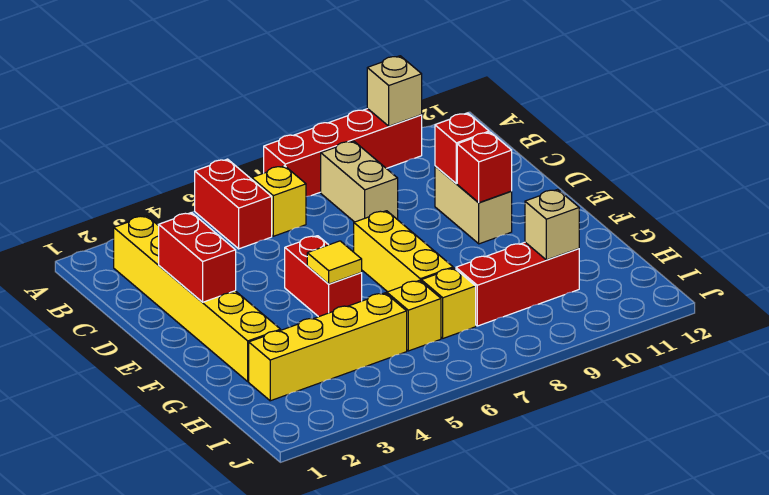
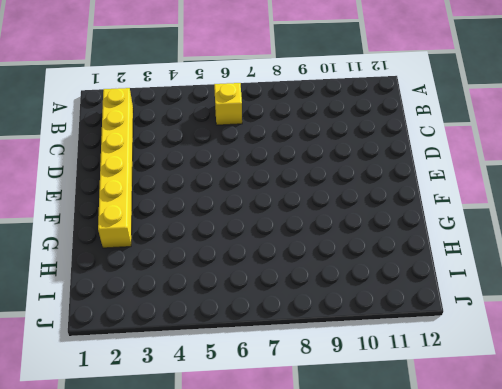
none -> red brick A5:B5 level 1
none -> red brick A7:A10 level 1
none -> tan brick B8:C8 level 1

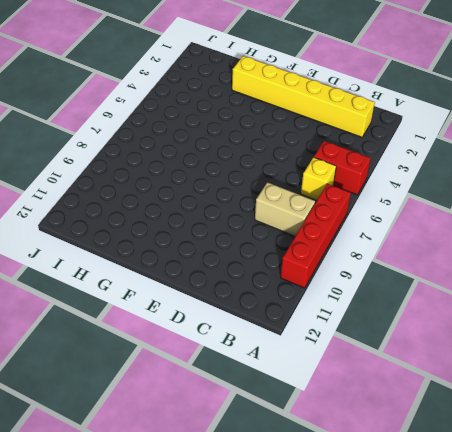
none -> tan brick D10:E10 level 1
none -> red brick E5:F5 level 1
none -> yellow brick E7:G7 level 1

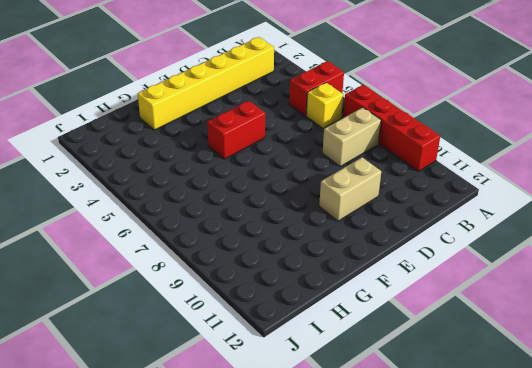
none -> yellow brick E7:G7 level 1
none -> yellow brick H2:H5 level 1
none -> yellow brick H6 level 1

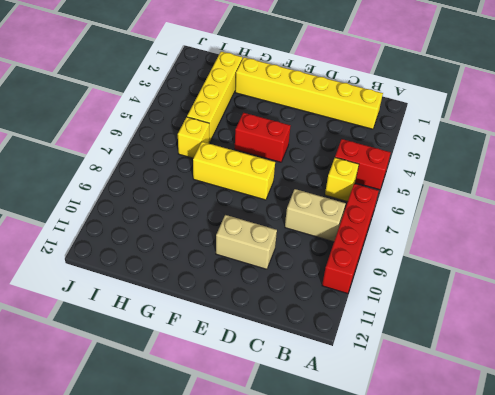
none -> yellow brick H7 level 1
none -> red brick H8:H10 level 1
none -> tan brick A10 level 2

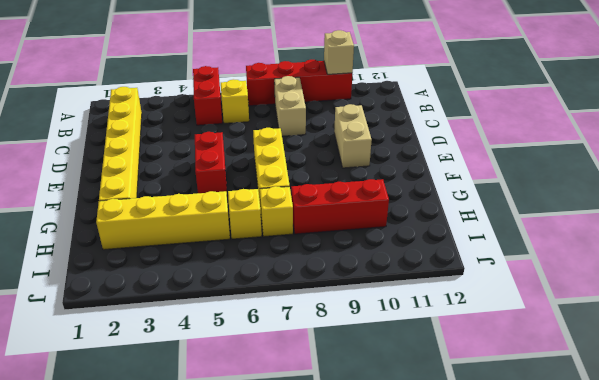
none -> red brick D2:E2 level 2
none -> red brick D10 level 2
none -> red brick E10 level 2

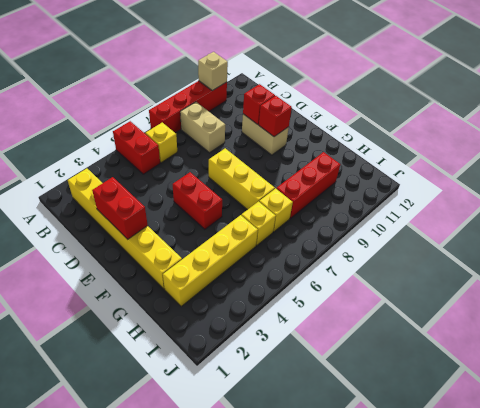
none -> yellow tile F5 level 2
none -> tan brick H10 level 2

